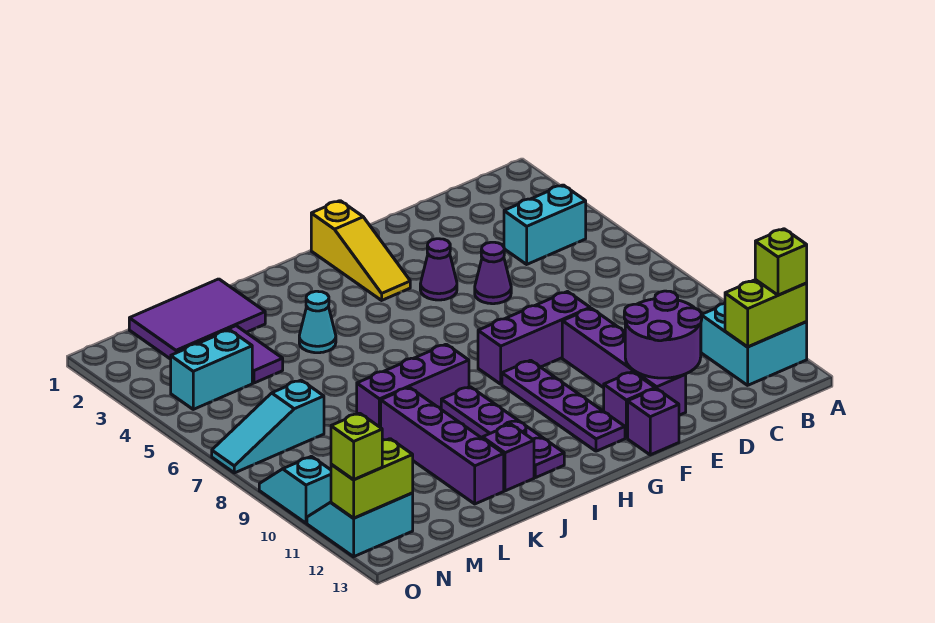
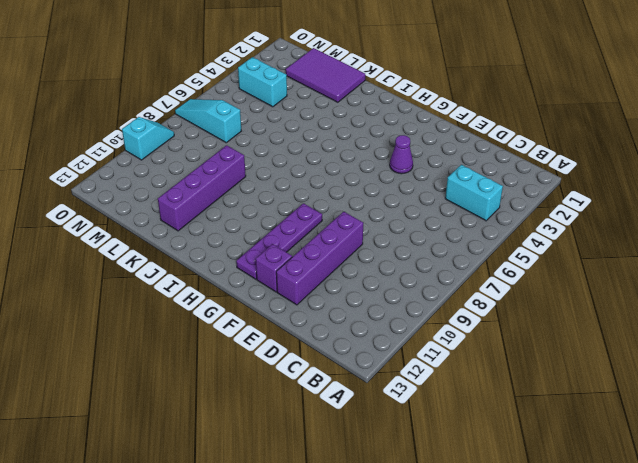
none -> cyan brick A11:B12 level 1
none -> purple cone E5 level 1
none -> purple brick E8:G8 level 1

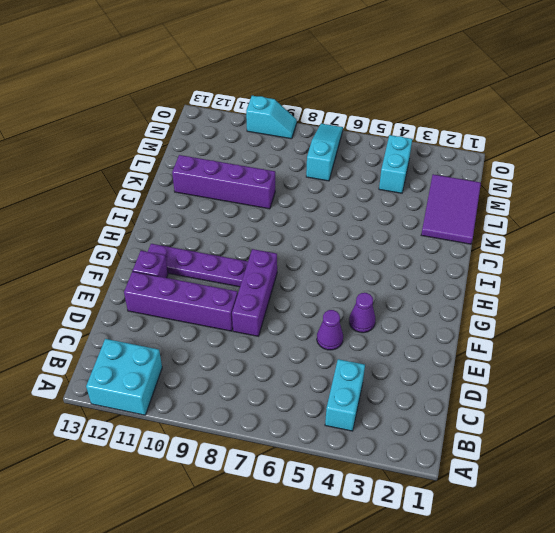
none -> purple brick F13 level 1
none -> yellow slope G1:G3 level 1 top 1
none -> purple brick I8:K8 level 1

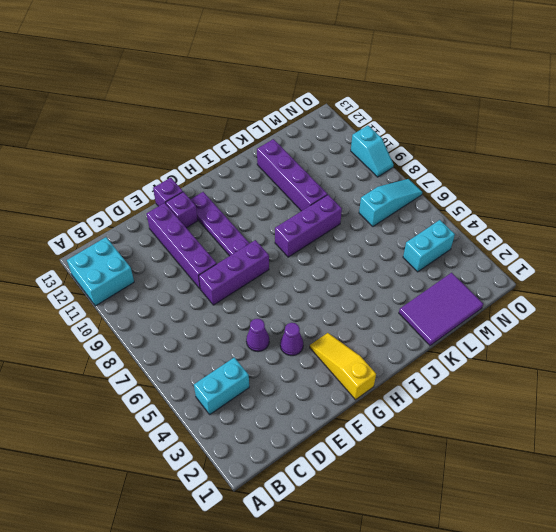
none -> purple plate I9:I12 level 1
none -> cyan cone J4 level 1
none -> purple brick J12 level 1

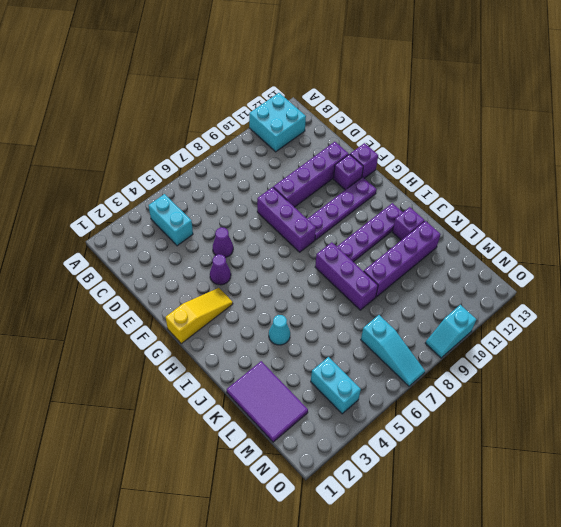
none -> purple tile L3:L4 level 1
none -> cyan slope N11:O12 level 1 top 12
none -> lime brick A12:B12 level 2

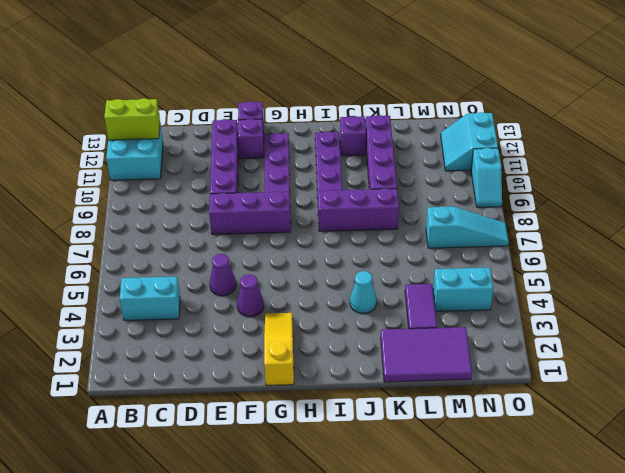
cyan slope N11:O12 level 1 top O -> cyan slope N11:O12 level 1 top 12
none -> purple round brick D11:E12 level 2
none -> lime brick N12:O12 level 2
none -> lime brick A12 level 3

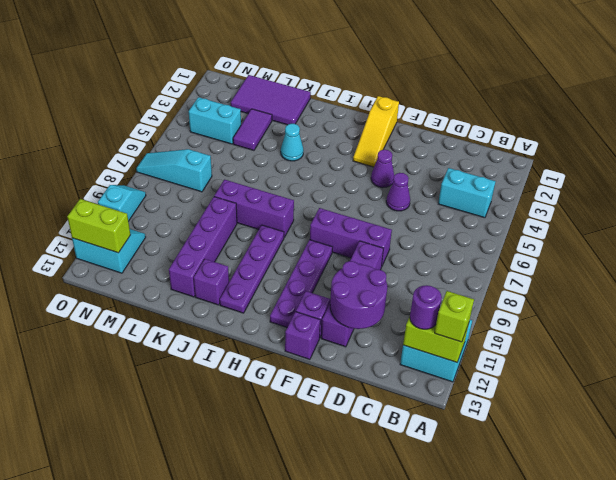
purple round brick B12 level 3 -> none
none -> lime brick O12 level 3

